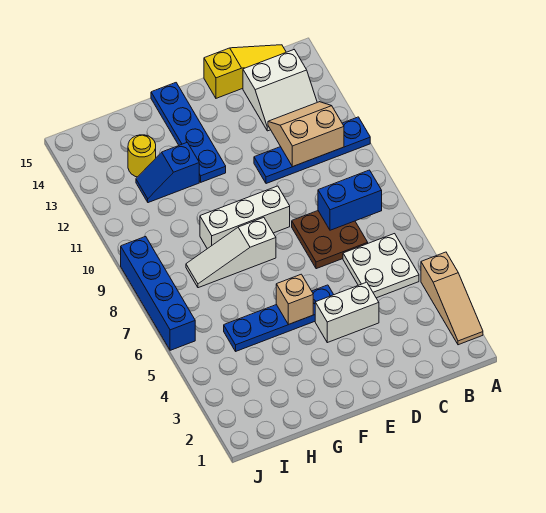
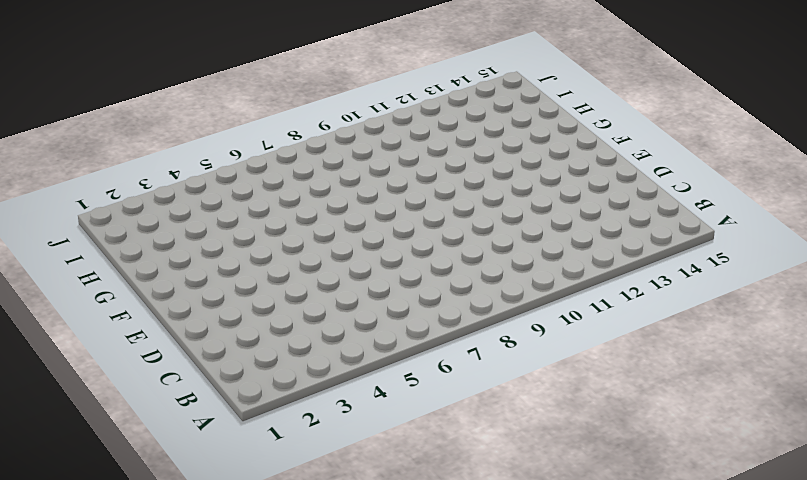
none -> tan slope A2:A4 level 1 top 4
none -> blue plate A11:D11 level 1
none -> white plate B5:C6 level 1

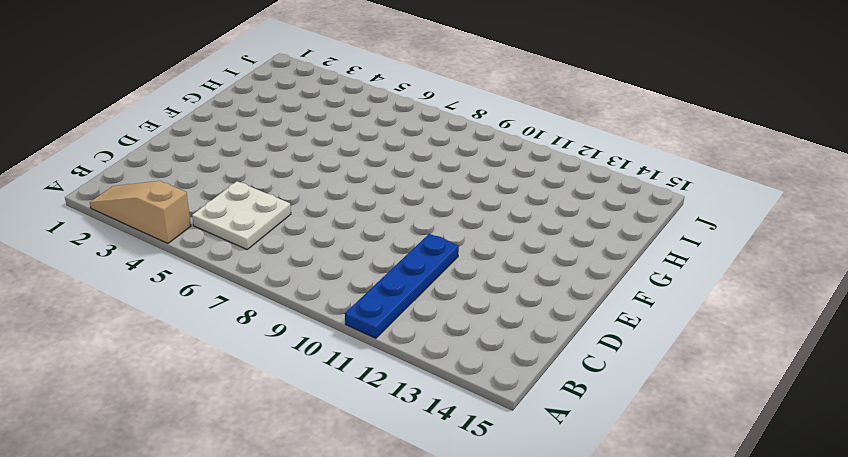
none -> white slope B13:C14 level 1 top 14
none -> yellow slope B15:D15 level 1 top D
none -> brown plate C7:D8 level 1

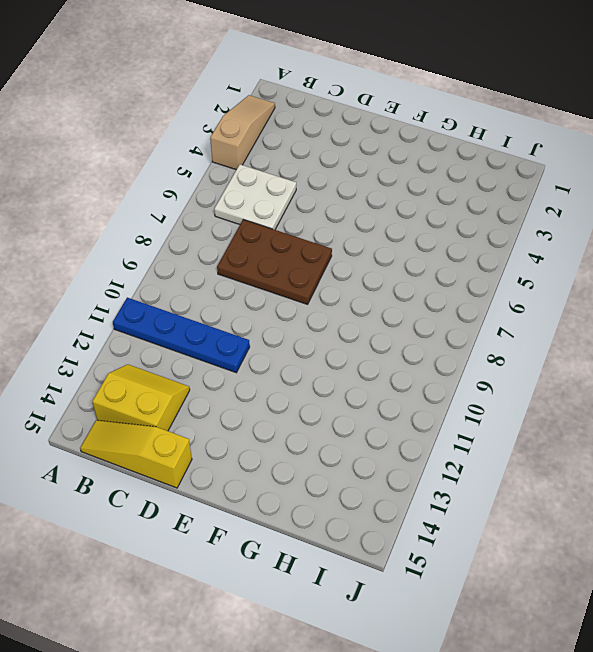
yellow slope B13:C14 level 1 top 14 -> white slope B13:C14 level 1 top 14
brown plate C7:E8 level 1 -> brown plate C7:D8 level 1
none -> white brick D4:E4 level 1
none -> blue plate E5:H5 level 1
none -> white brick E9:G9 level 1

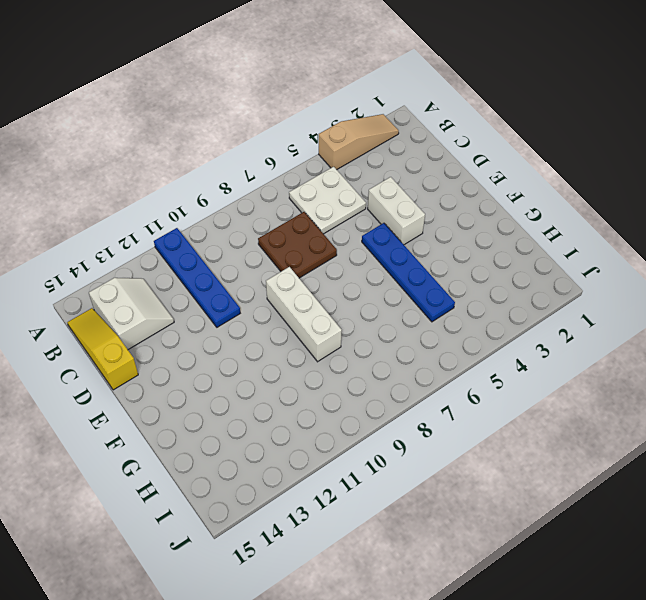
none -> white slope F8:H8 level 1 top F
none -> blue plate F12:F15 level 1
none -> blue slope G12:H12 level 1 top G

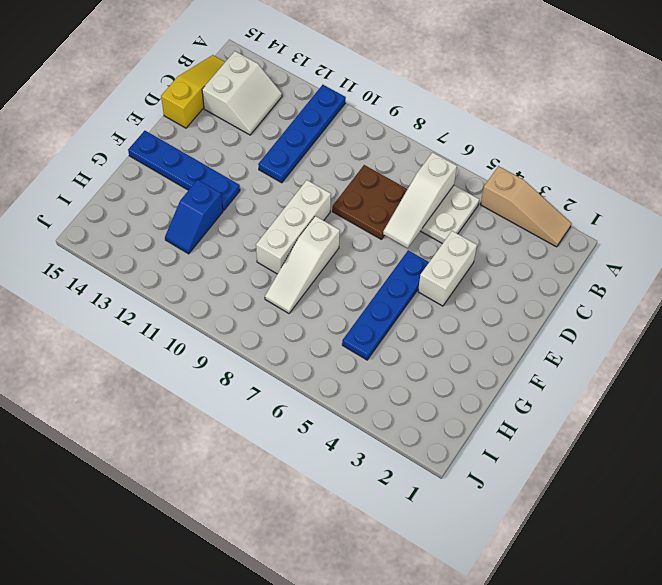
white slope B6:D6 level 2 top B -> none
none -> yellow round brick H13 level 1
none -> blue brick J6:J9 level 1
none -> blue brick B8:C8 level 2

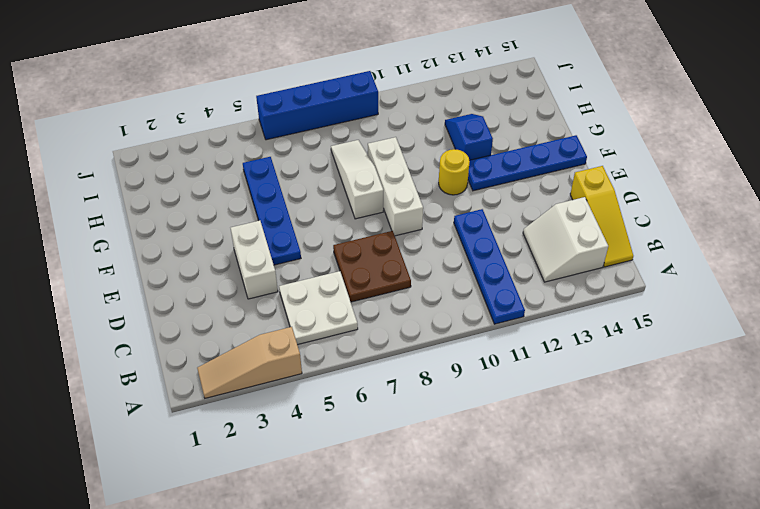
yellow round brick F11 level 1 -> yellow round brick H13 level 1
none -> blue brick B8:C8 level 2
none -> tan slope B11:C12 level 2 top 11
none -> tan brick F5 level 2

